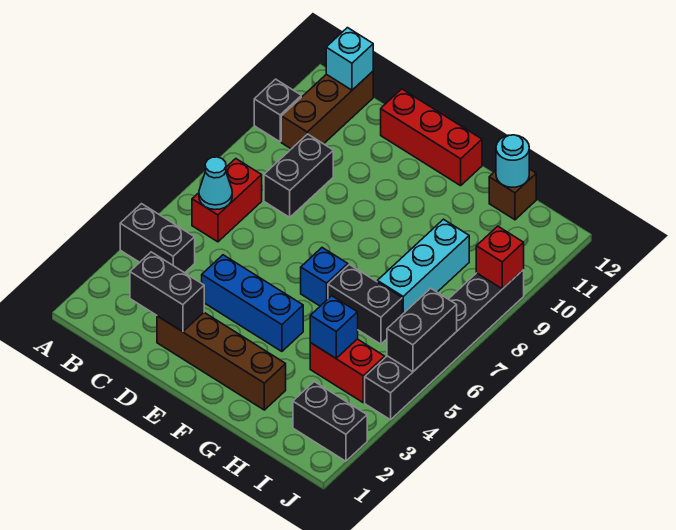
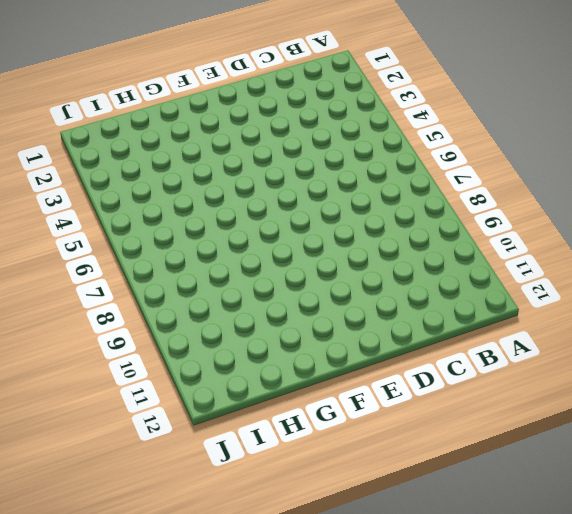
none -> black brick A4:B4 level 1
none -> black brick A10 level 1
none -> red brick B6:B7 level 1

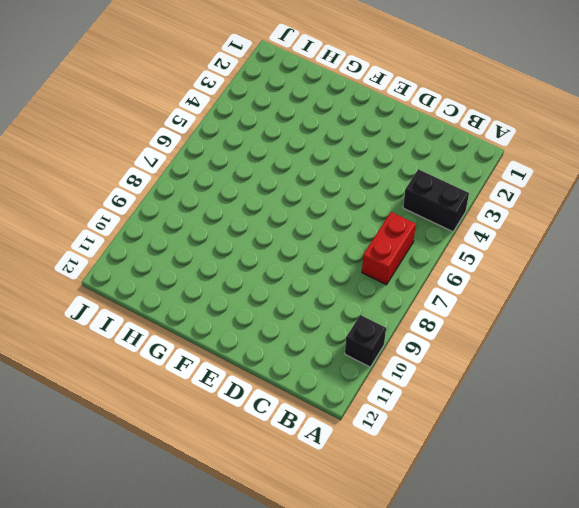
none -> brown brick B10:B12 level 1
none -> black brick C8:C9 level 1
none -> brown brick D2:G2 level 1

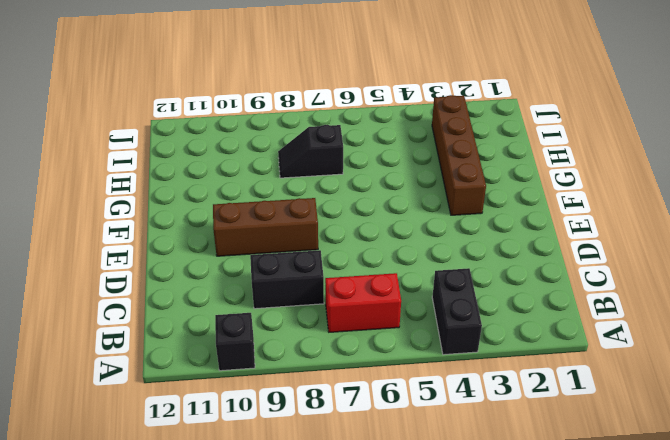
brown brick E8:E10 level 1 -> brown brick B10:B12 level 1
brown brick F3:I3 level 1 -> brown brick D2:G2 level 1
black slope H7:H8 level 1 top 7 -> cyan brick H7:H9 level 1
none -> blue brick D4:F4 level 1
none -> red brick D12:F12 level 1
none -> blue brick F6 level 1

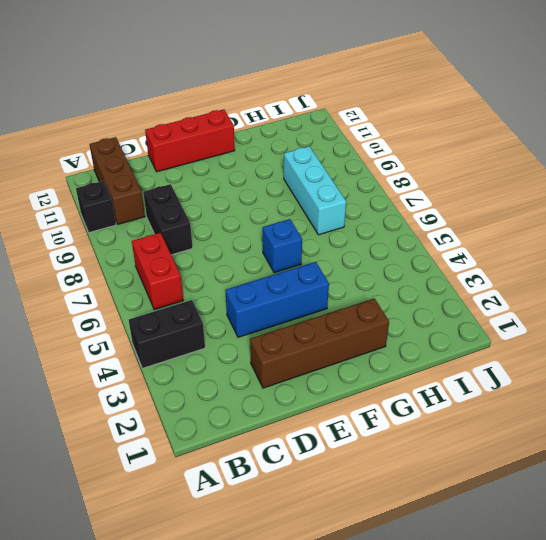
none -> black brick G6:H6 level 1
none -> red brick H4:I4 level 1
none -> brown brick H12 level 1

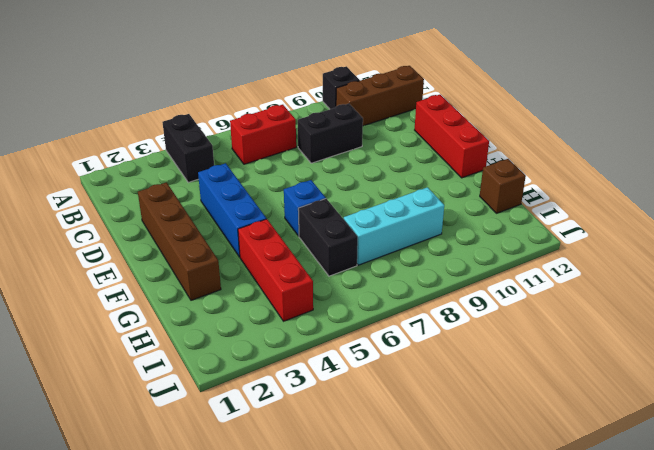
red brick G4:I4 level 1 -> red brick H4:I4 level 1
none -> black brick I2:J2 level 1
none -> black brick J4:J9 level 1
none -> cyan cone B6 level 2

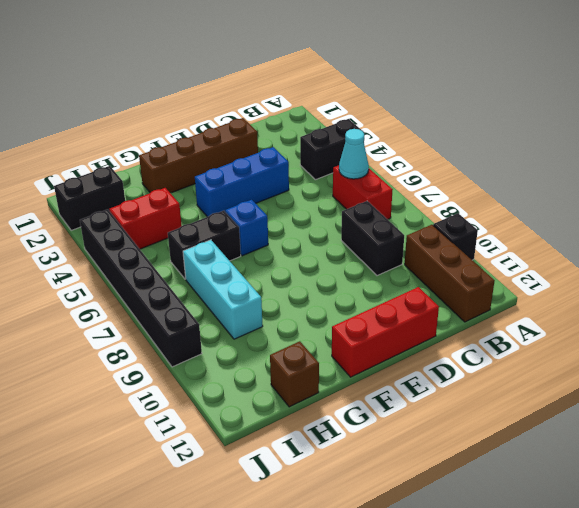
none -> cyan brick B12 level 2
none -> black brick C2:D2 level 2
none -> blue brick H4 level 2

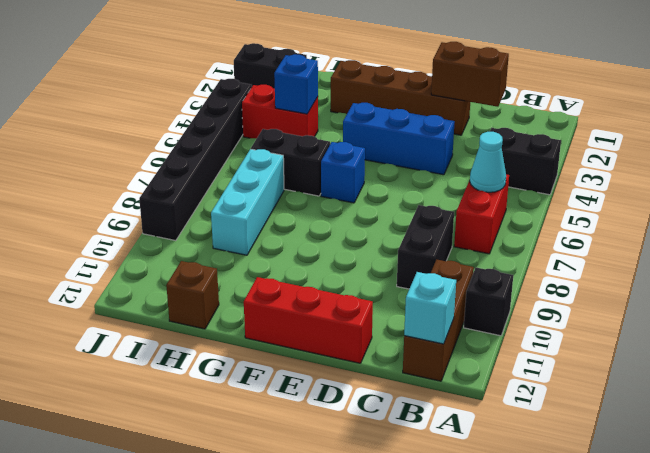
brown brick C2:D2 level 2 -> black brick C2:D2 level 2
none -> cyan round brick H12 level 2
none -> black brick J5:J6 level 2
none -> red brick J9 level 2

